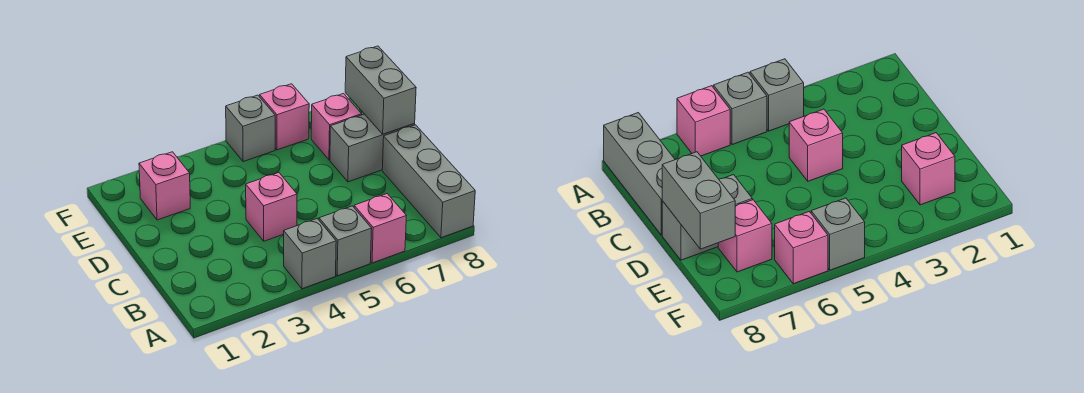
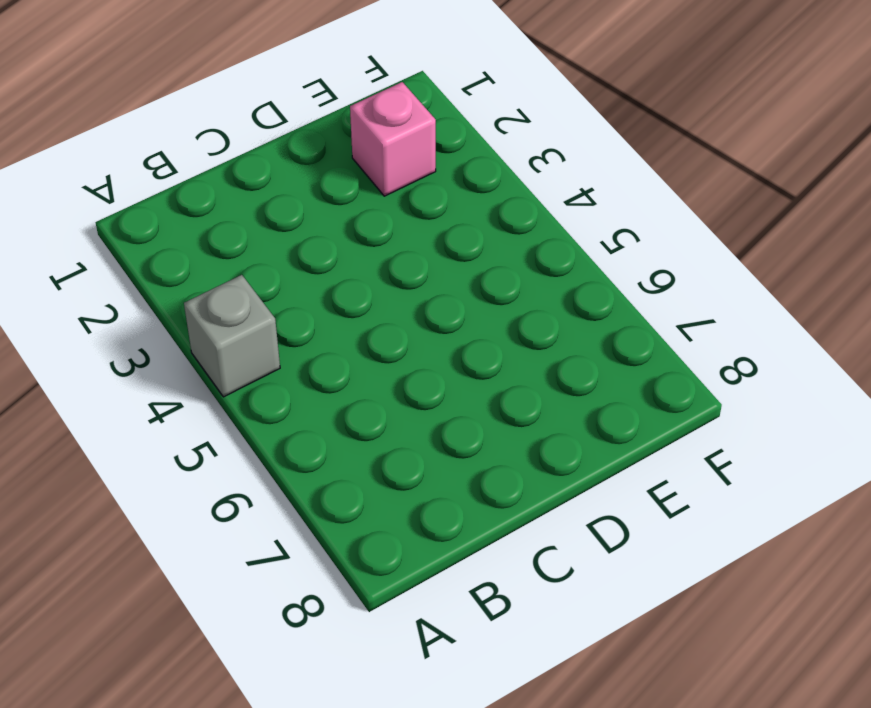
none -> grey brick A5 level 1
none -> pink brick A6 level 1

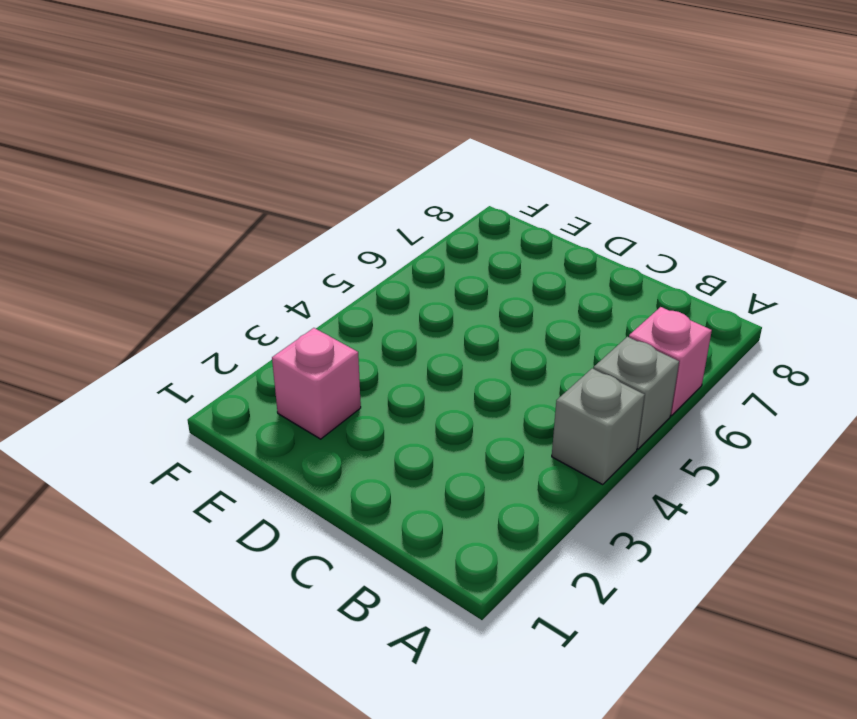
none -> grey brick A8:C8 level 1
none -> pink brick C4 level 1

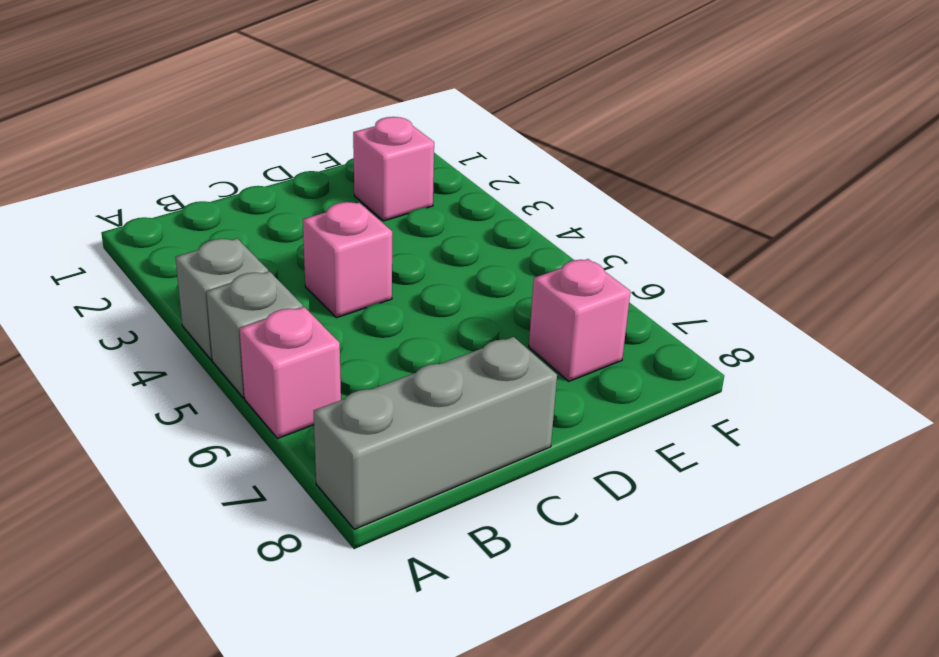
none -> grey brick D7:D8 level 1
none -> grey brick F5 level 1

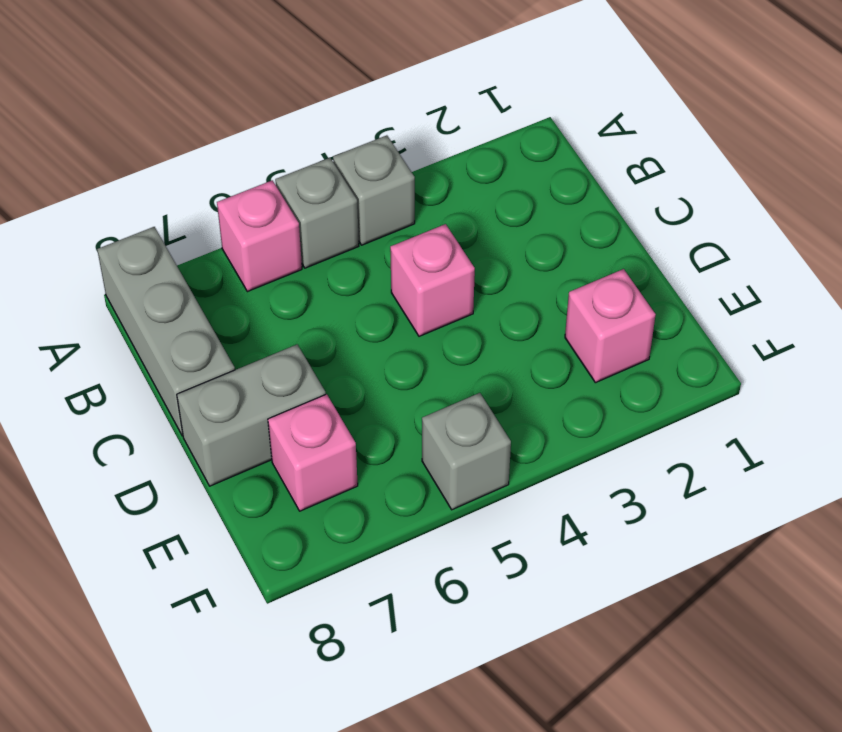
none -> pink brick F6 level 1
none -> grey brick D8:E8 level 2

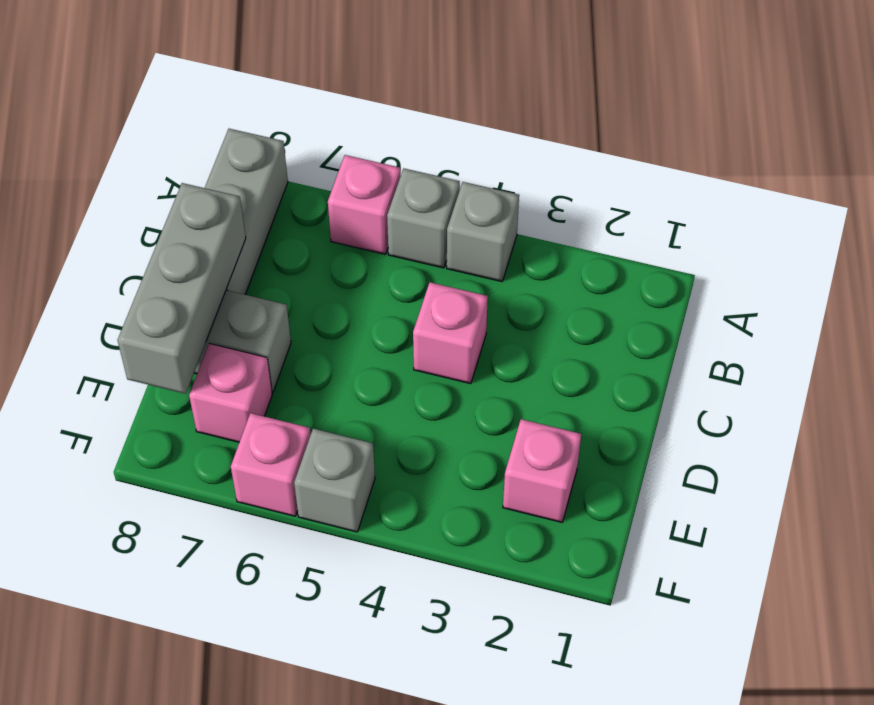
grey brick C8:E8 level 2 -> grey brick D8:E8 level 2

